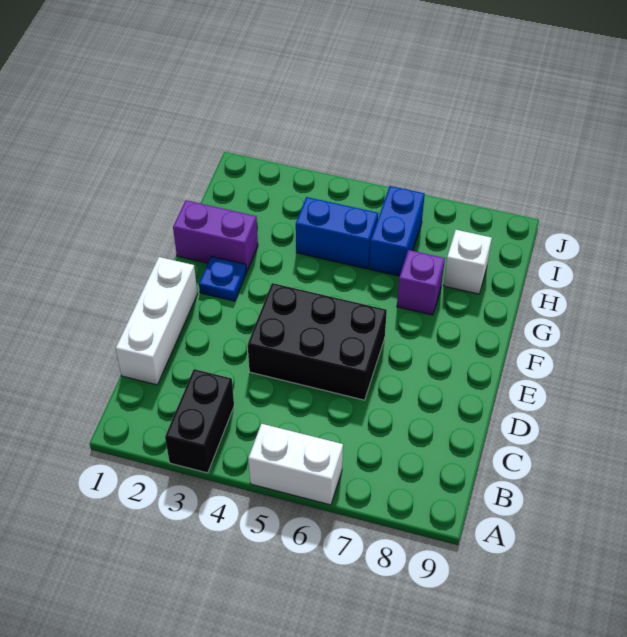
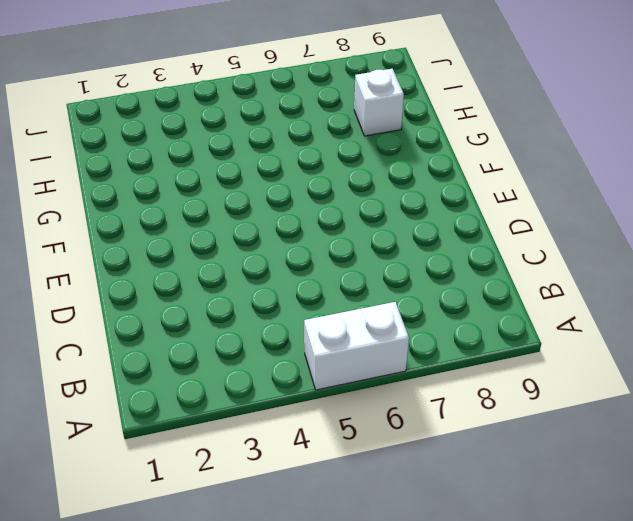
none -> black brick A3:B3 level 1
none -> white brick C1:E1 level 1

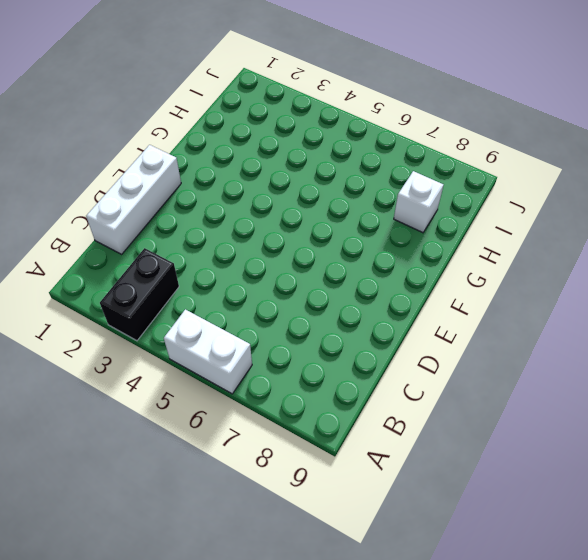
none -> black brick D4:E6 level 1
none -> blue plate F2 level 1

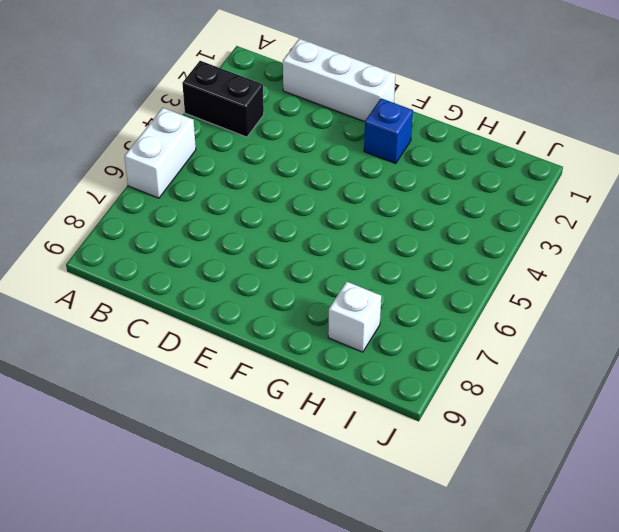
blue brick F2 level 1 -> blue plate F2 level 1
none -> black brick D4:E6 level 1
none -> purple brick G1:G2 level 1

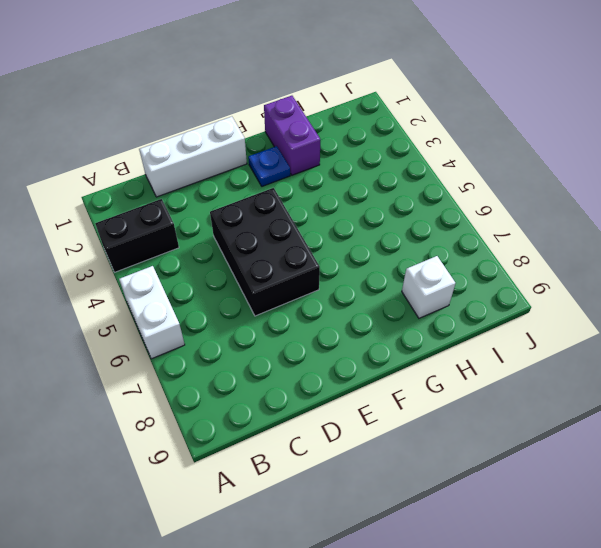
none -> purple brick G7 level 1
none -> blue brick H4:H5 level 1

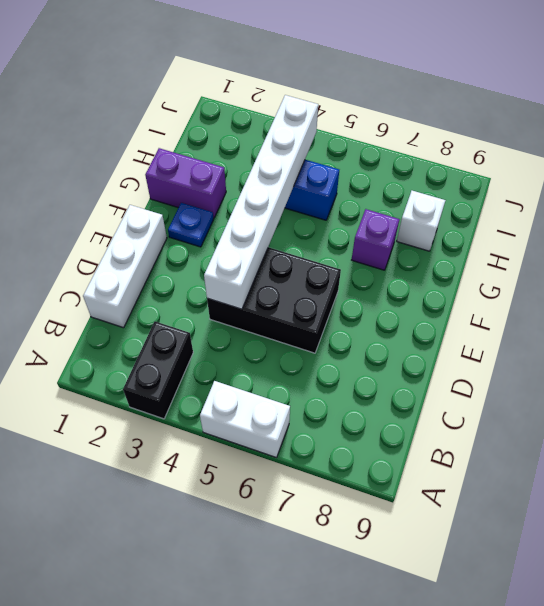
white brick D4:I4 level 2 -> none
none -> blue brick H6:I6 level 1

